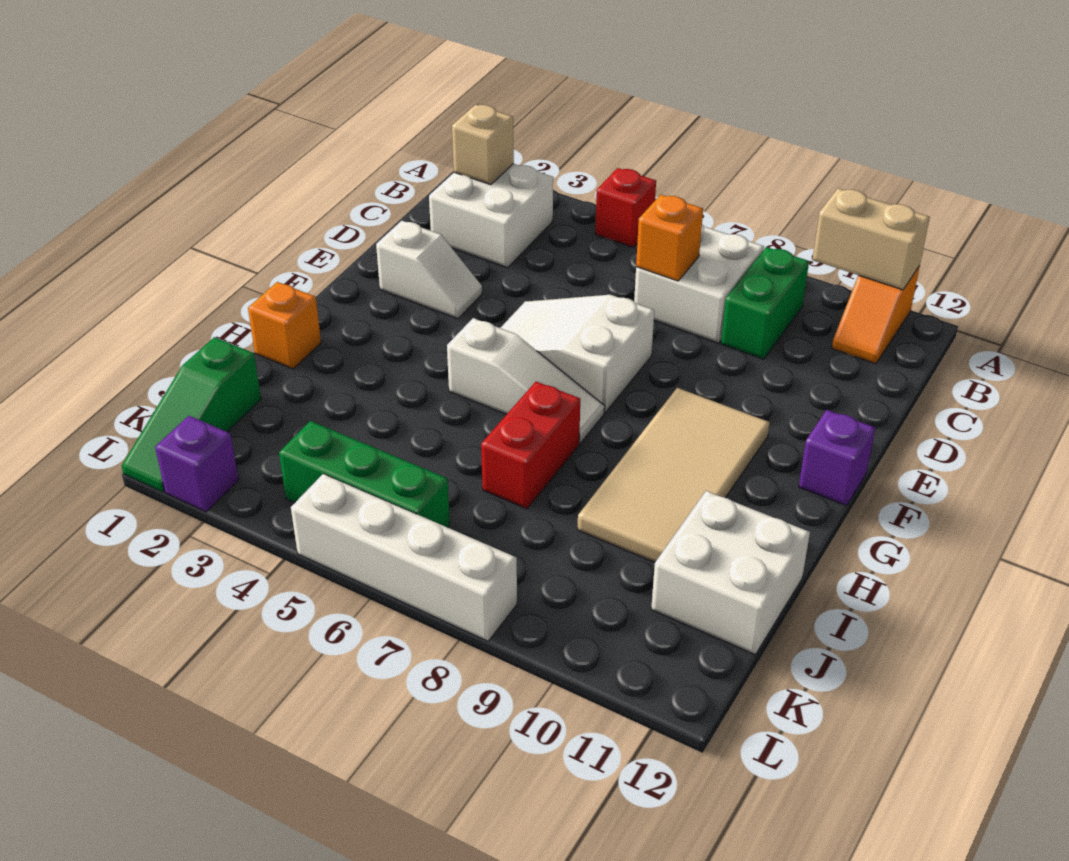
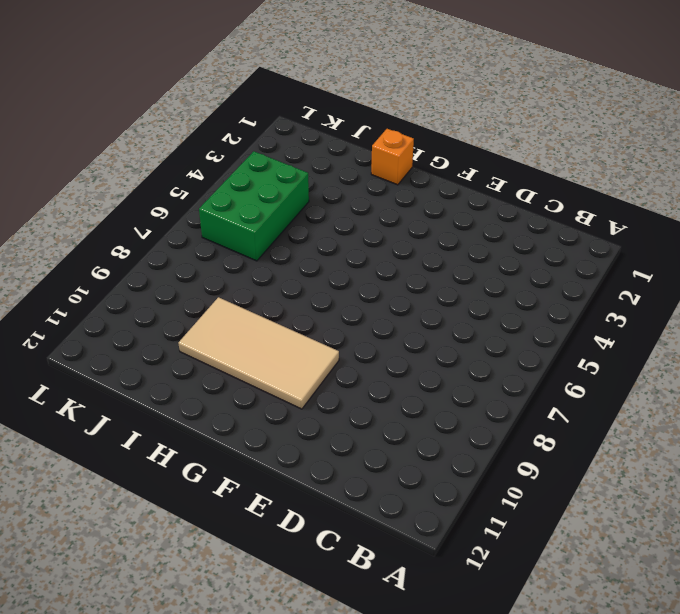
green brick J4:K6 level 1 -> green brick K4:K6 level 1
none -> red brick A5 level 1
none -> orange slope A11:B11 level 1 top A
none -> white brick B2:C3 level 1

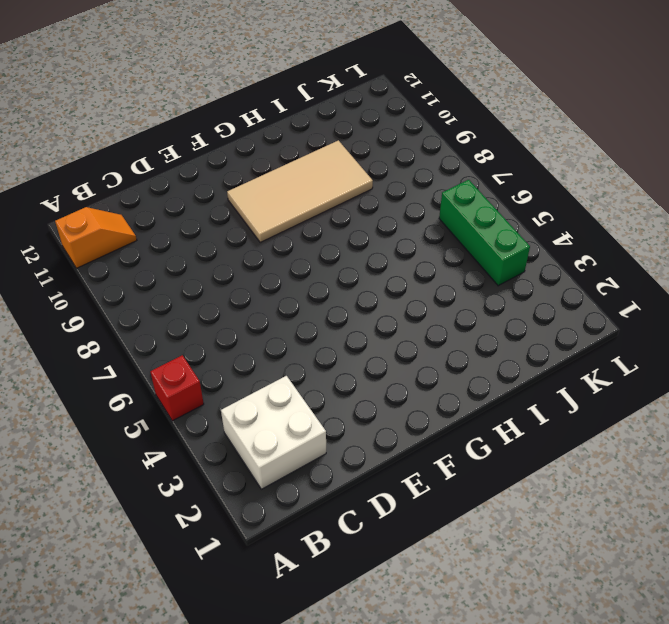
none -> white brick B7:C8 level 1
none -> green brick B9:C9 level 1
none -> white slope E2:E3 level 1 top 2

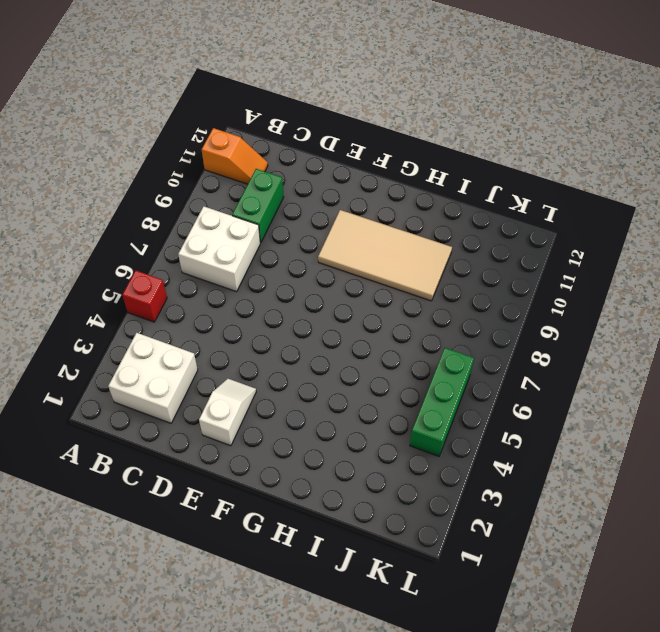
green brick C9:C10 level 1 -> green brick B9:C9 level 1
none -> white slope E5:F7 level 1 top 7
none -> purple brick F12 level 1
none -> white slope G5:G7 level 1 top 5

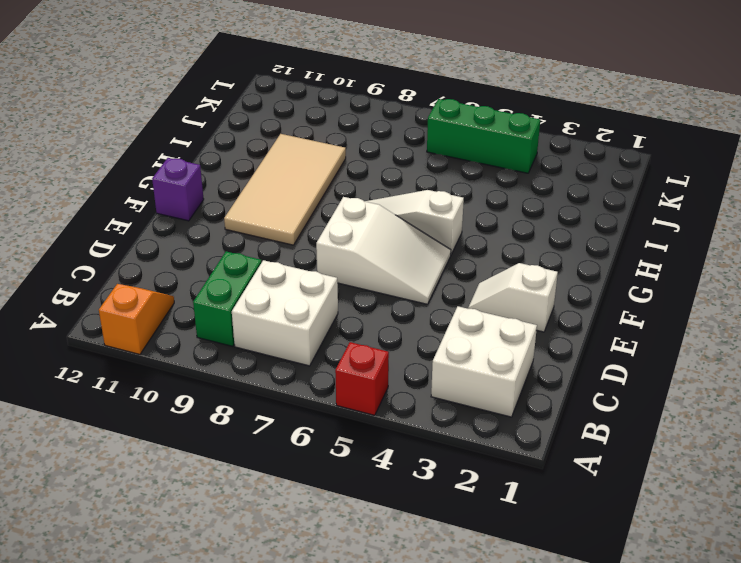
none -> orange brick H1 level 1
none -> red brick H7:I7 level 1
none -> white brick I11:J12 level 1

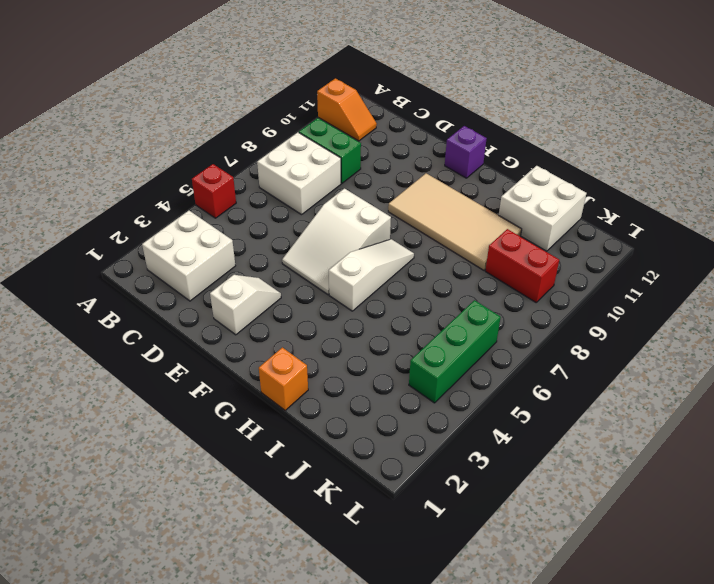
red brick J9:K9 level 1 -> red brick H7:I7 level 1
none -> green slope J1:L1 level 1 top J
none -> purple brick L2 level 1
none -> white brick L5:L8 level 1

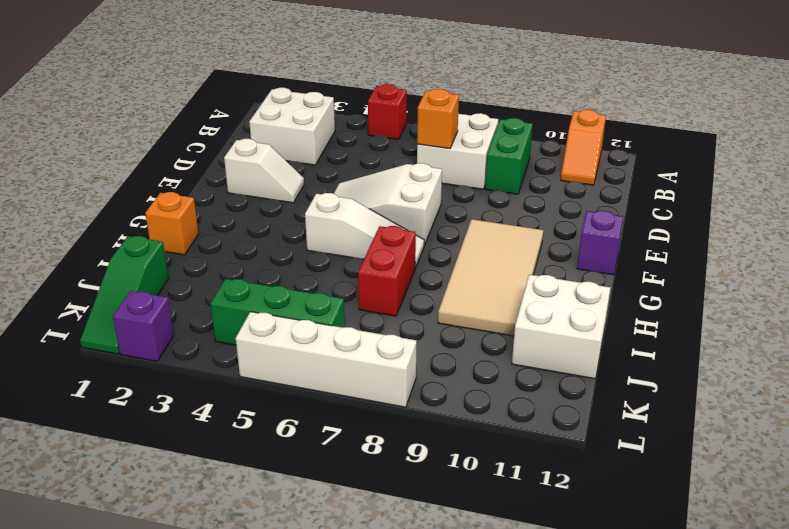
none -> tan brick A10:A11 level 2
none -> tan brick B2 level 2

